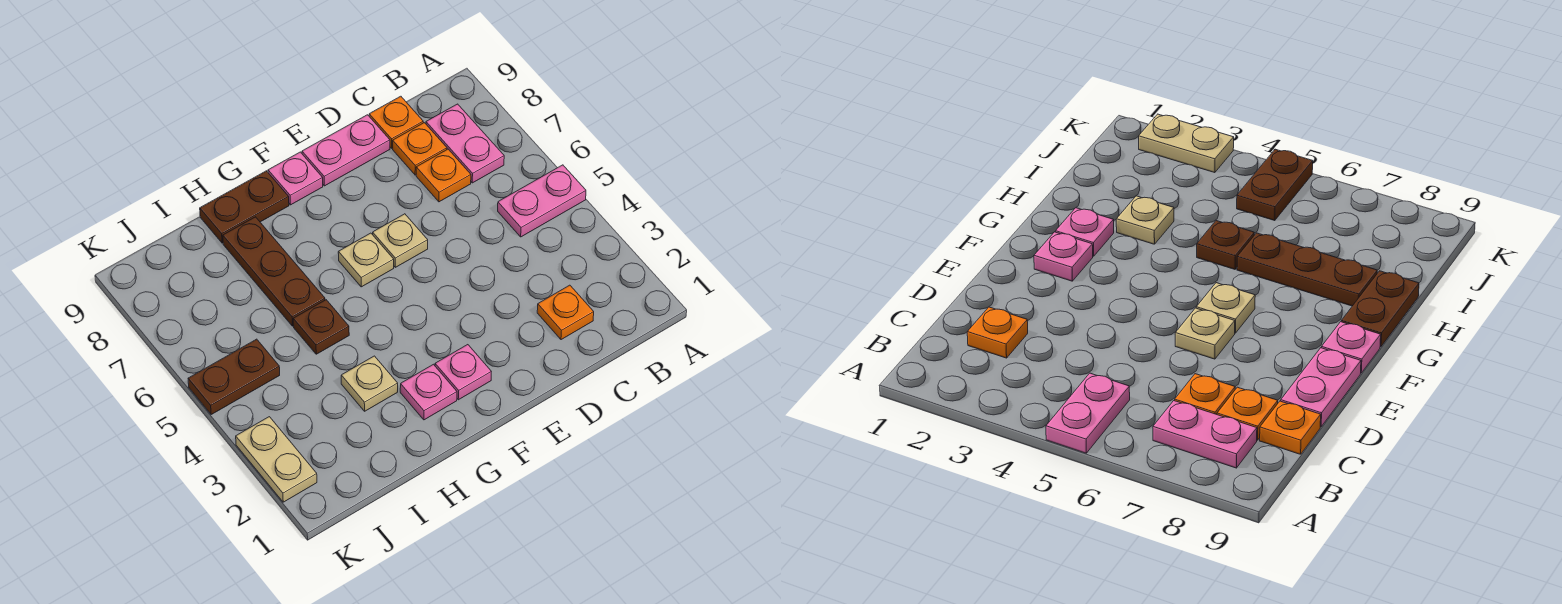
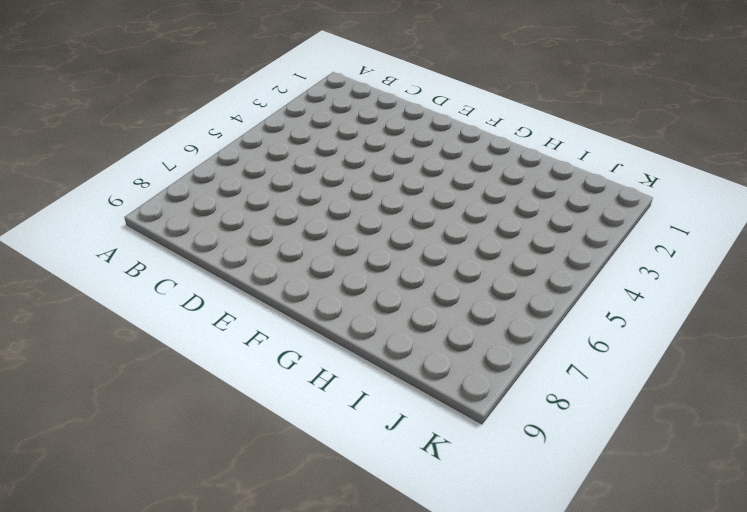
none -> pink plate A5:B5 level 1
none -> pink plate B7:B8 level 1
none -> orange plate C2 level 1

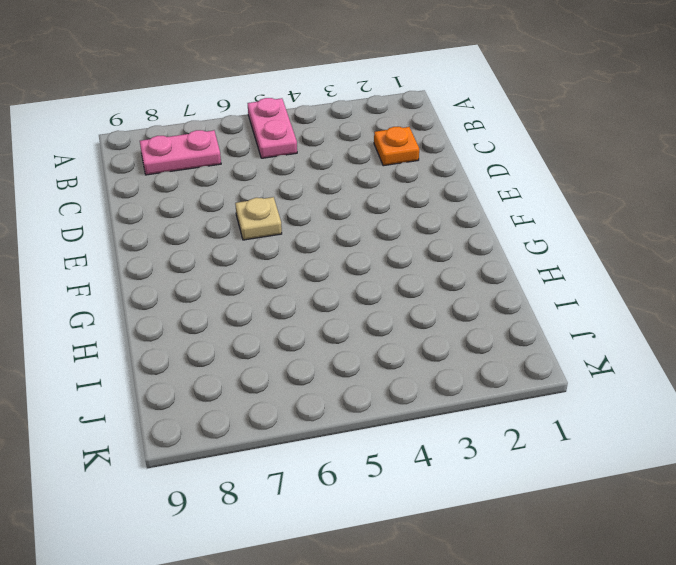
none -> orange plate C7 level 1
none -> orange plate C8 level 1
none -> orange plate C9 level 1

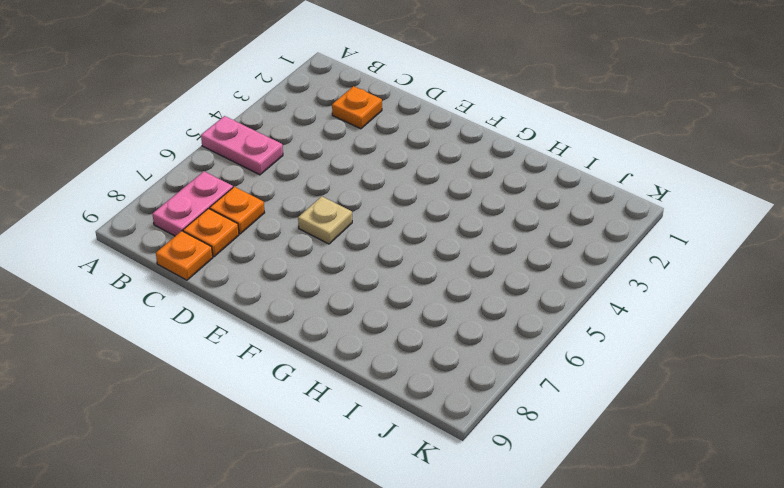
none -> pink plate D9:E9 level 1
none -> pink plate F2 level 1
none -> tan plate F6 level 1

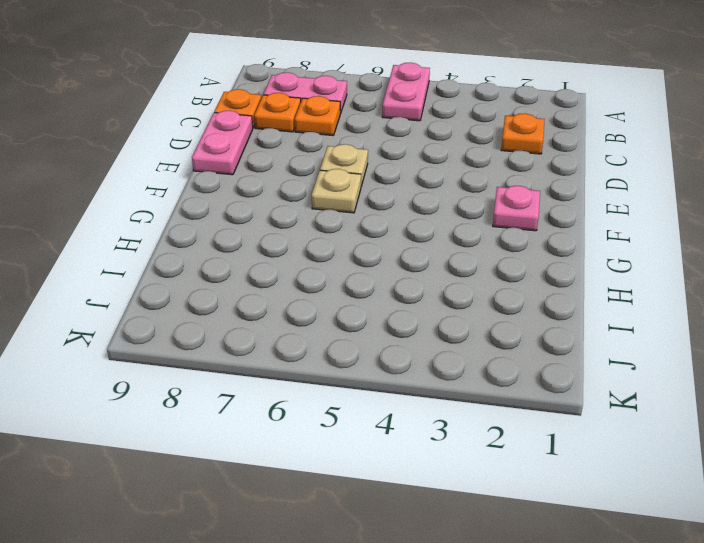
none -> pink plate F9 level 1
none -> pink plate G2 level 1
none -> brown plate G9:H9 level 1

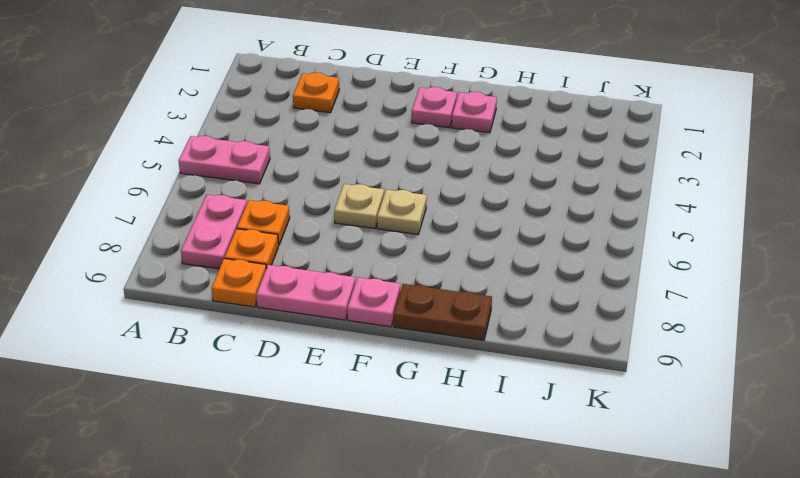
none -> tan plate H3 level 1
none -> brown plate H5 level 1
none -> brown plate H6:H8 level 1

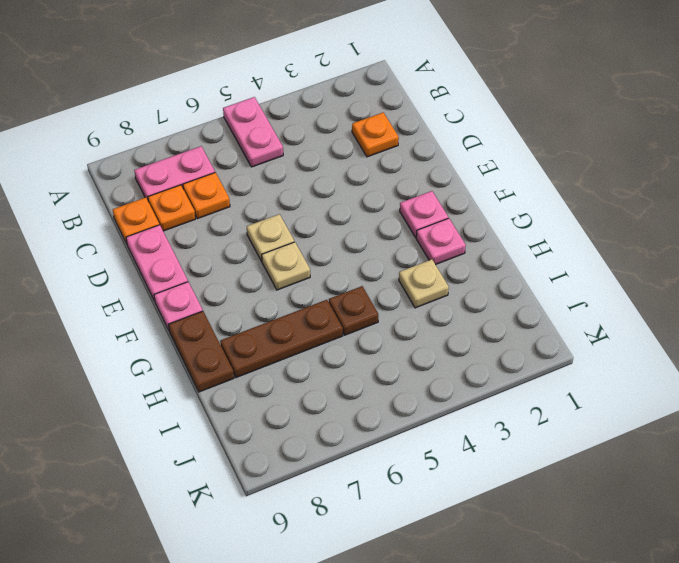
none -> brown plate J5:K5 level 1
none -> tan plate K2:K3 level 1

